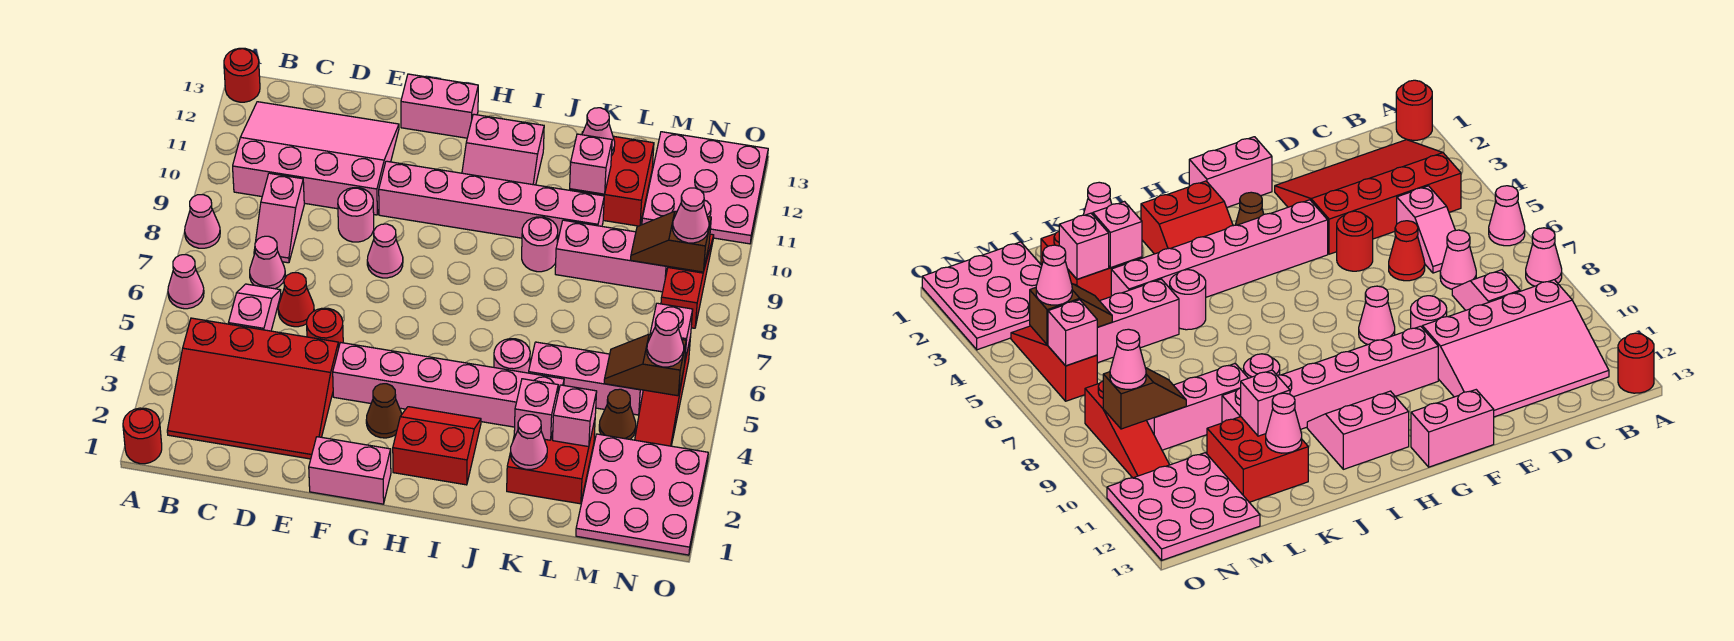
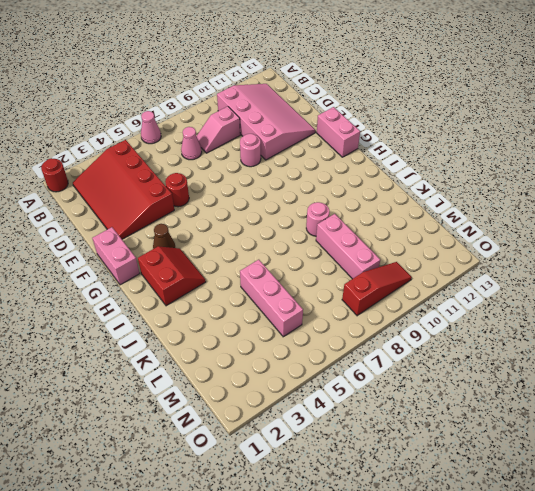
none -> pink cone A8 level 1
none -> red round brick A13 level 1
none -> pink slope C5:C6 level 1 top 5
none -> red cone D6 level 1

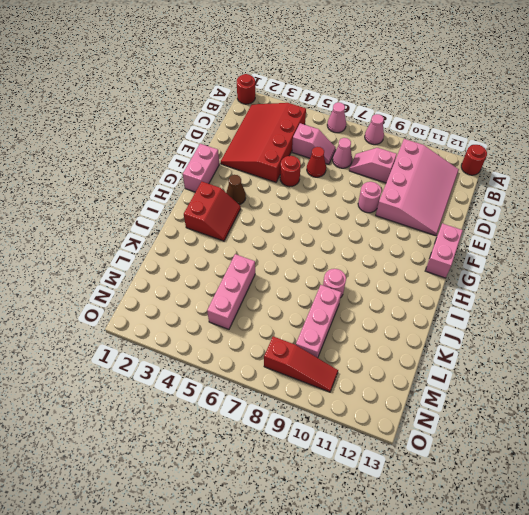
none -> pink brick F4:K4 level 1
none -> pink cone F8 level 1
none -> pink brick F10:K10 level 1
none -> pink slope H11:I12 level 1 top 12

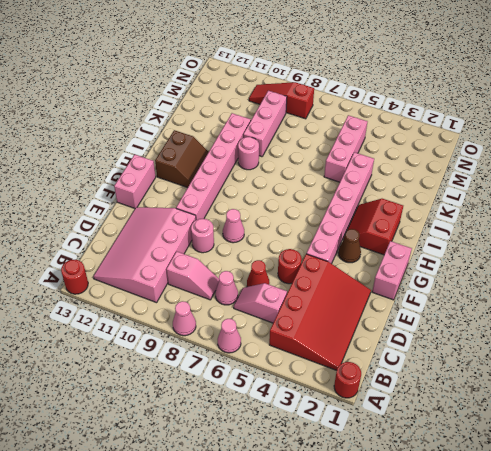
brown slope H11:I12 level 1 top 12 -> pink slope H11:I12 level 1 top 12
none -> pink round brick J5 level 1
none -> red brick K2:L3 level 1
none -> red brick K11:L12 level 1
none -> pink plate M1:O3 level 1

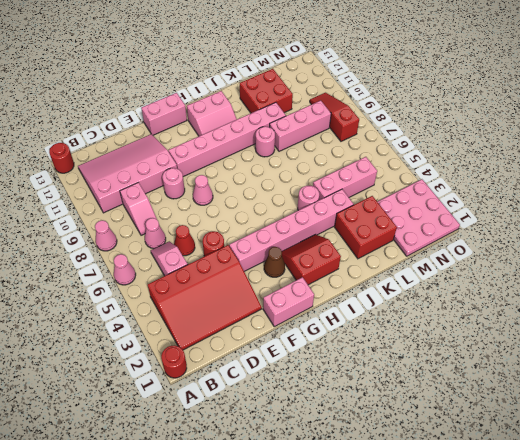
none -> brown cone M4 level 1
none -> pink plate M11:O13 level 1
none -> red slope N4:N6 level 1 top 6
none -> pink cone K2 level 2

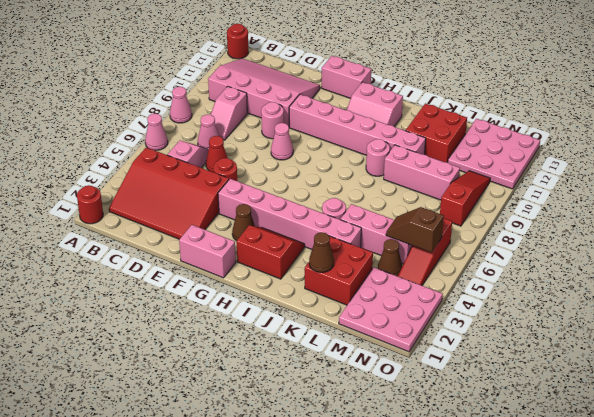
brown cone K2 level 2 -> pink cone K2 level 2
none -> pink brick K3 level 2
none -> pink brick K11 level 2
none -> pink cone K12 level 2
none -> pink brick L3 level 2

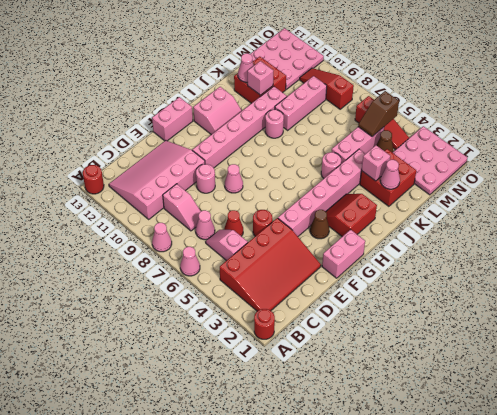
none -> pink brick L3 level 2
none -> brown slope M9:N9 level 2 top N
none -> pink brick N6 level 2
none -> pink cone N5 level 3

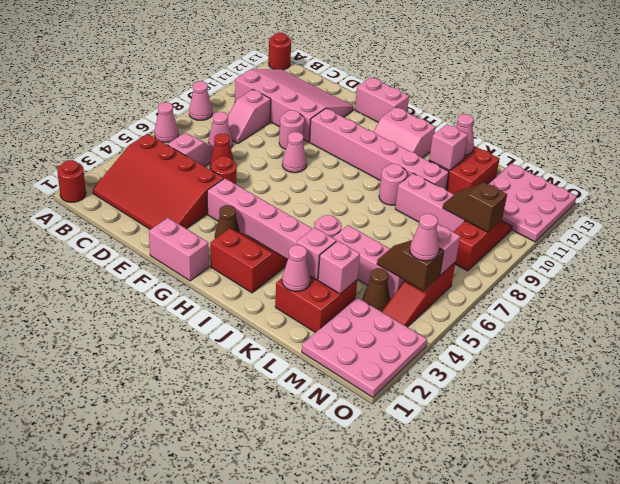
none -> pink cone N9 level 3

